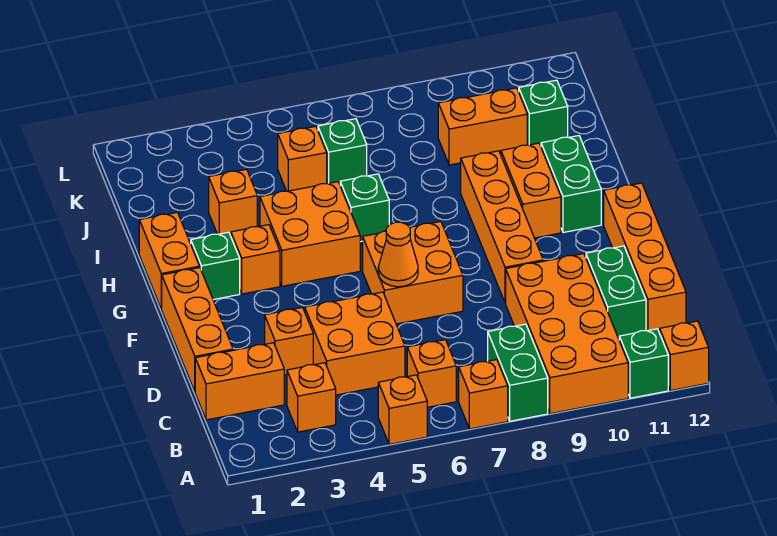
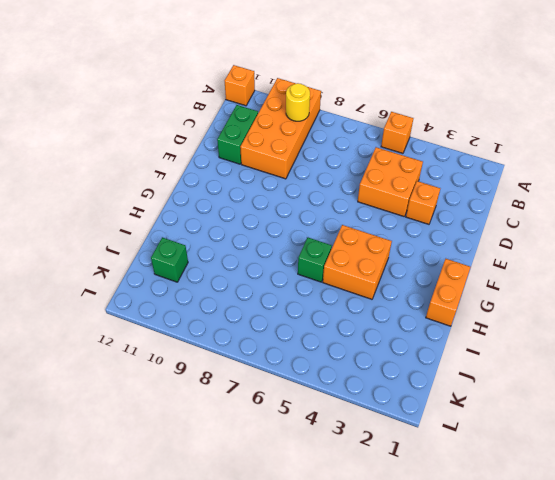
yellow round brick B9 level 2 -> none
none -> orange brick A7 level 1
none -> green brick A8:B8 level 1
none -> green brick A11 level 1

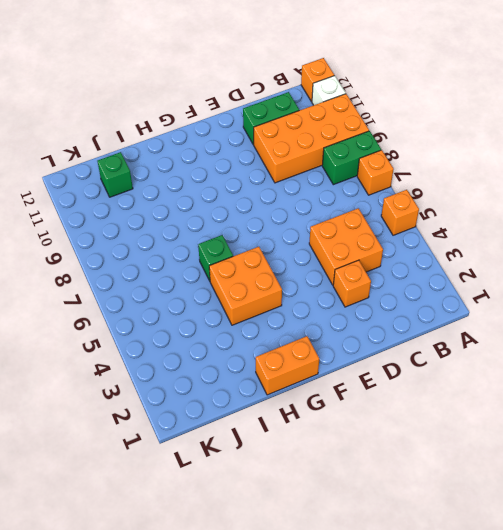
white brick A11 level 1 -> green brick A11 level 1
none -> orange brick B3 level 1
none -> orange brick B6 level 1
none -> orange brick C1:C2 level 1

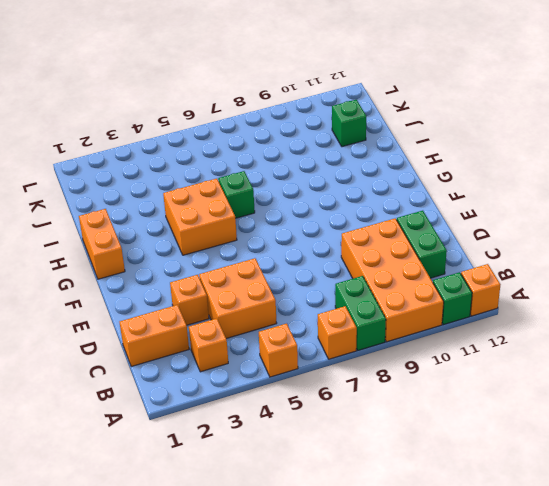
none -> orange brick B6 level 1
none -> orange brick C12:F12 level 1
none -> orange brick D1:F1 level 1

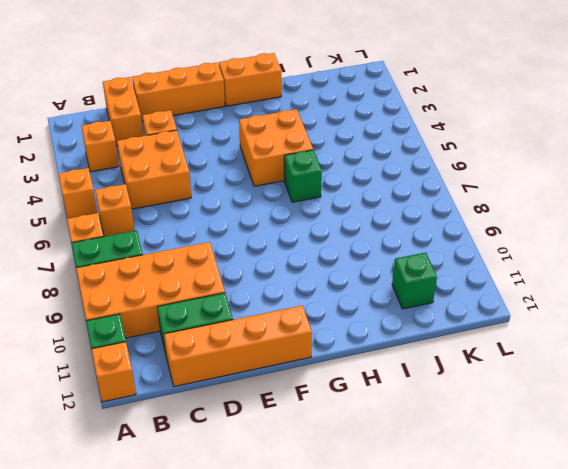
none -> orange brick E6:F7 level 1
none -> orange brick E9:H9 level 1
none -> green brick G2 level 1

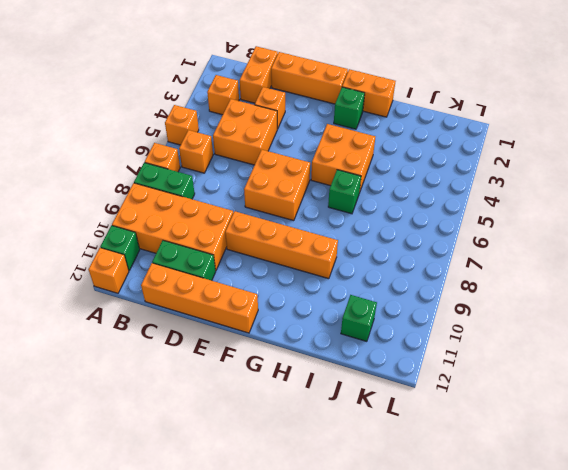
none -> orange brick G3 level 1
none -> orange brick G10:H10 level 1
none -> green brick G11:H11 level 1

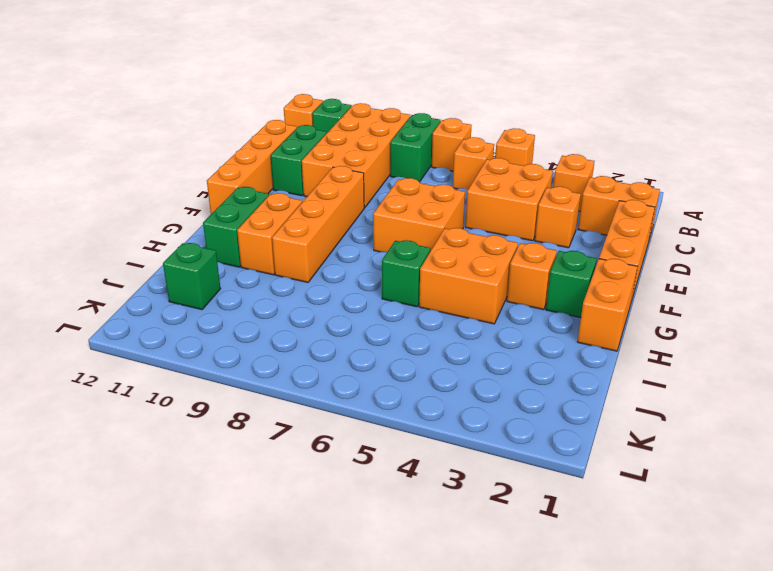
none -> orange brick I3 level 1
none -> orange brick J5 level 1
none -> green brick J6 level 1

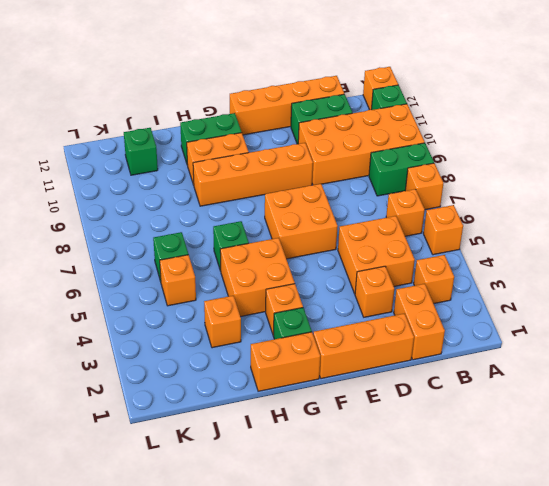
none -> orange brick J9:J10 level 1
none -> orange cone E6 level 2

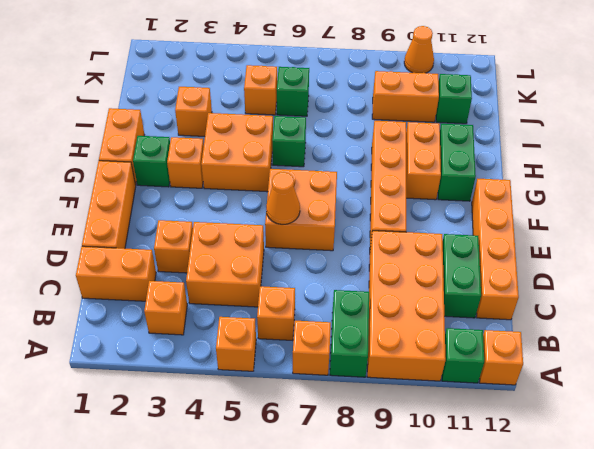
orange cone L10 level 1 -> none

